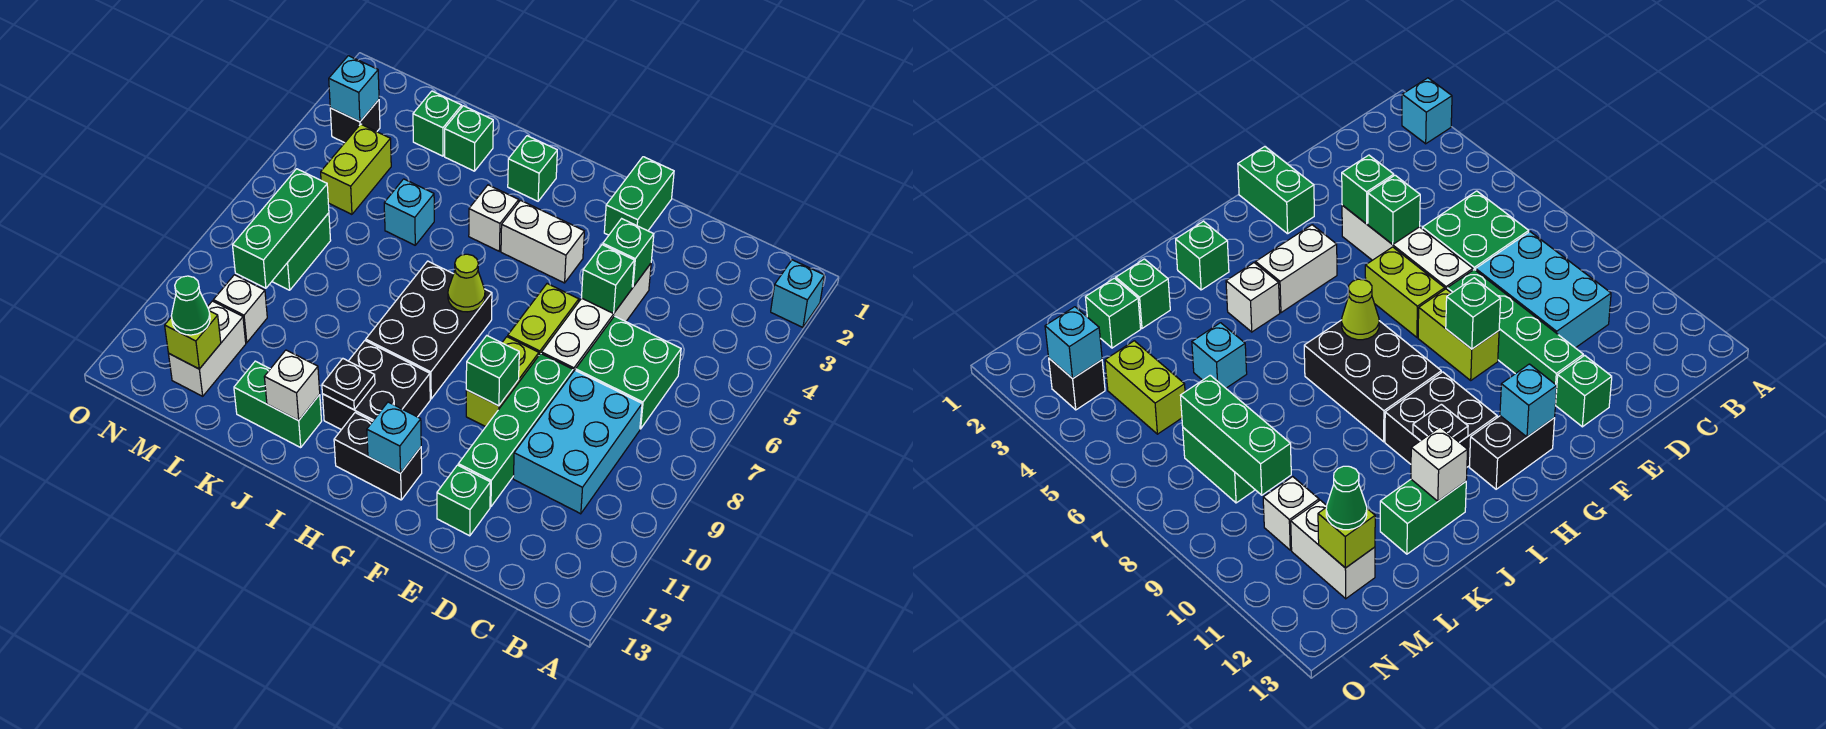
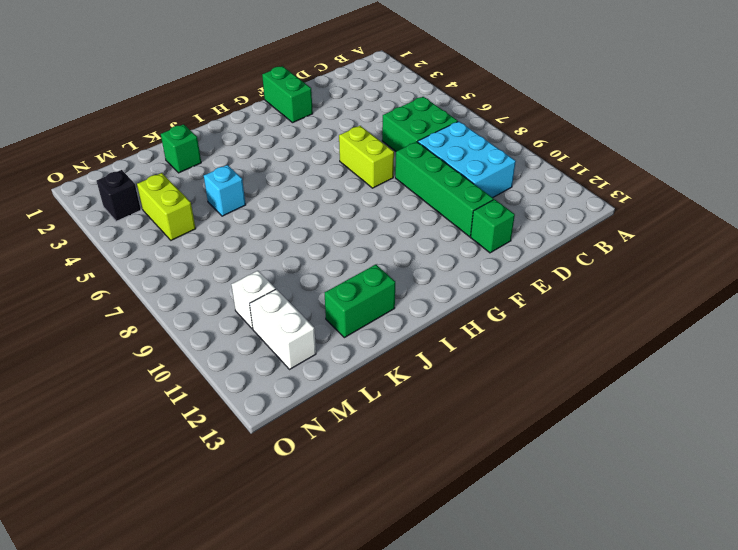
none -> cyan brick A2 level 1
none -> white brick E4:E7 level 1
none -> lime brick F8:F9 level 1
none -> white brick G4:H4 level 1

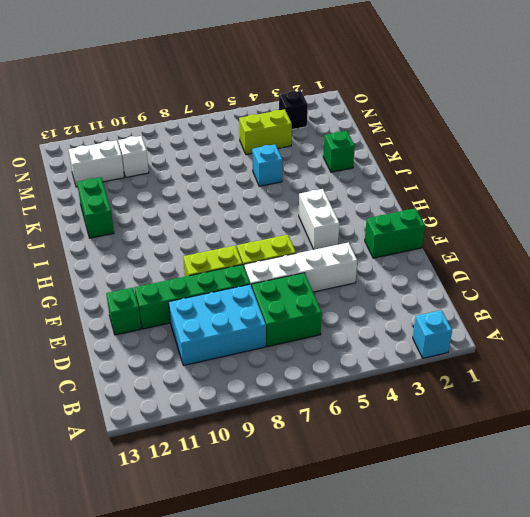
none -> black brick G12:H12 level 1
none -> black brick H7:I9 level 1
none -> black brick H10:I11 level 1
none -> green brick I2 level 1

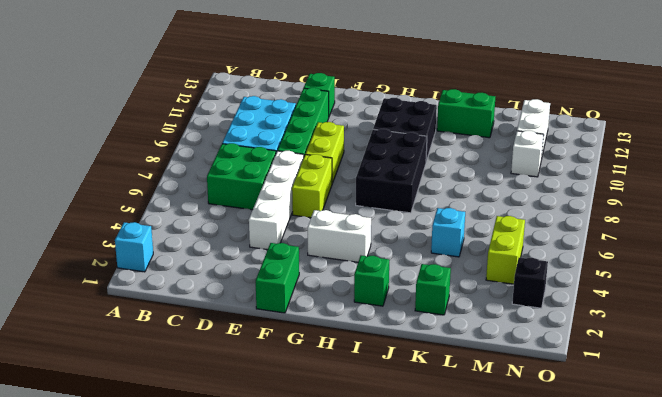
none -> black brick G12:H12 level 1
none -> white brick I4 level 1
none -> green brick L2 level 1
none -> green brick M7:M8 level 1

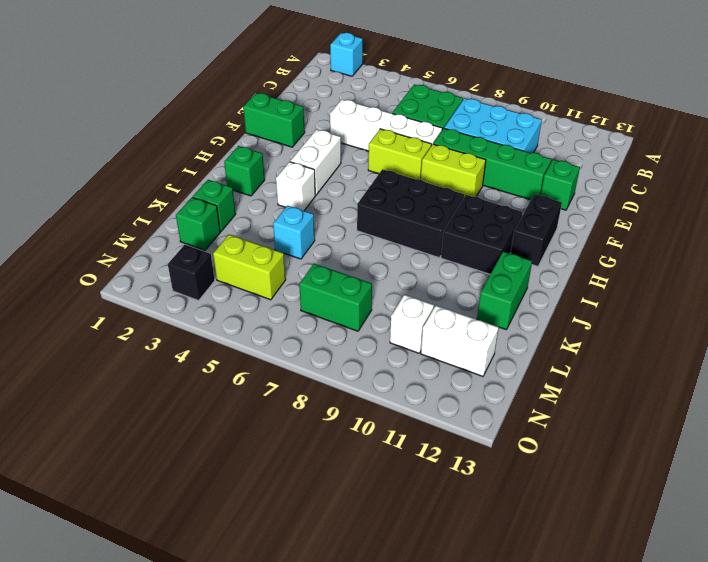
none -> green brick E4 level 2
none -> green brick E5 level 2
none -> green brick F9 level 2
none -> cyan brick G12 level 2

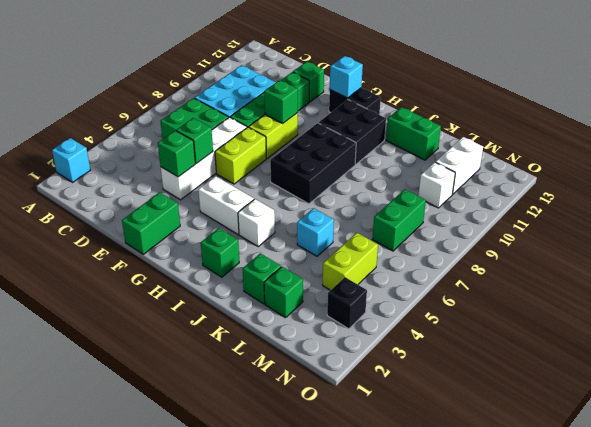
none -> lime cone H7 level 2
none -> black plate I11 level 2
none -> white brick J12 level 2
none -> green brick M7:M9 level 2

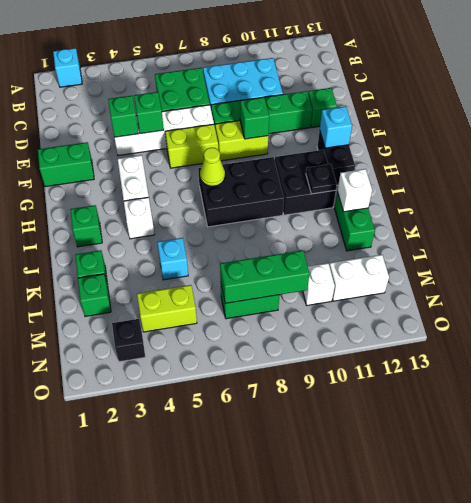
none -> lime brick M12 level 2
none -> cyan brick N3 level 2
none -> green cone M12 level 3

